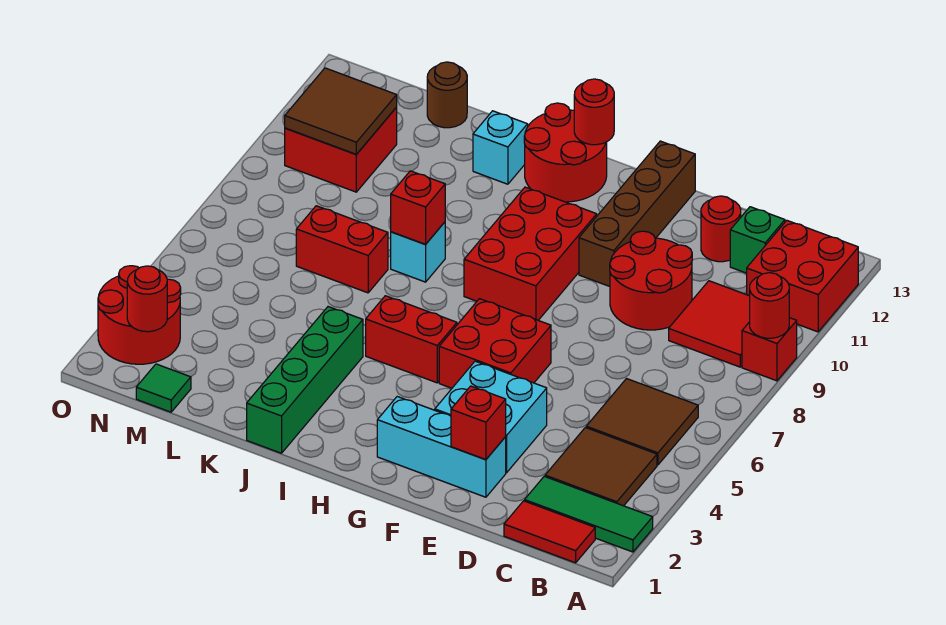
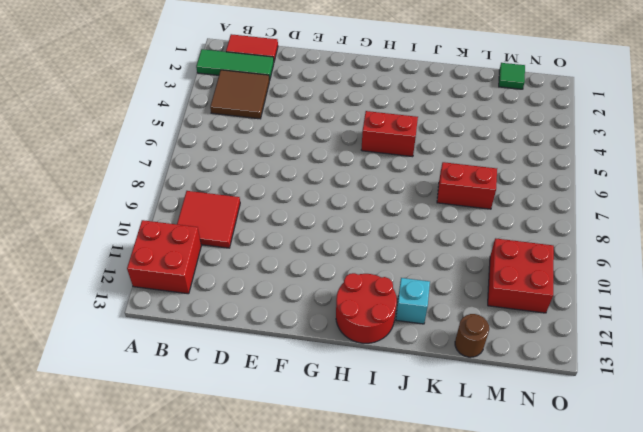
none -> red brick A9 level 1
none -> brown tile B5:C6 level 1
none -> green brick C12 level 1
none -> red round brick D9:E10 level 1

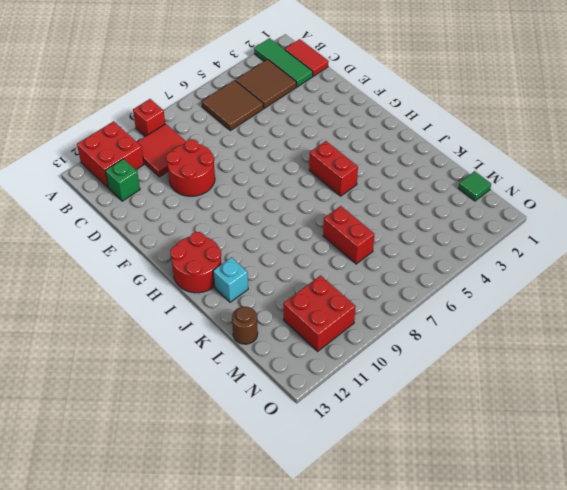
none -> red round brick D12 level 1
none -> cyan brick E2:G2 level 1
none -> cyan brick E3:F4 level 1
none -> red brick F5:G6 level 1

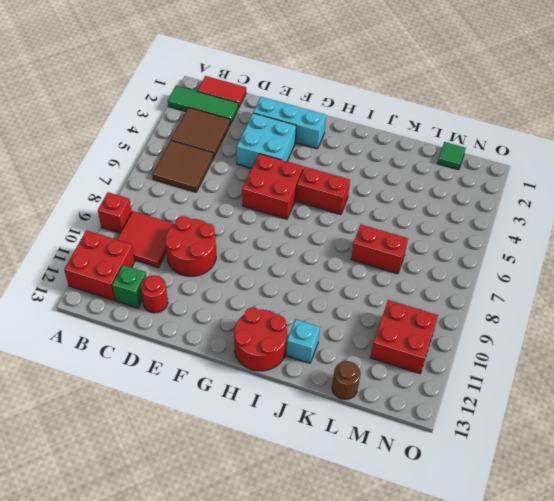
none -> brown brick F10:F13 level 1
none -> red brick G8:H10 level 1
none -> green brick J1:J4 level 1
none -> cyan brick J8 level 1

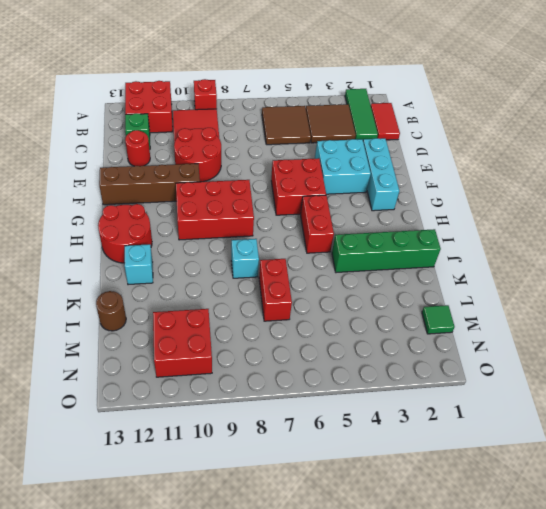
none -> red round brick N2:O3 level 1
none -> red round brick A9 level 2
none -> red brick E2 level 2
none -> red round brick H13 level 2

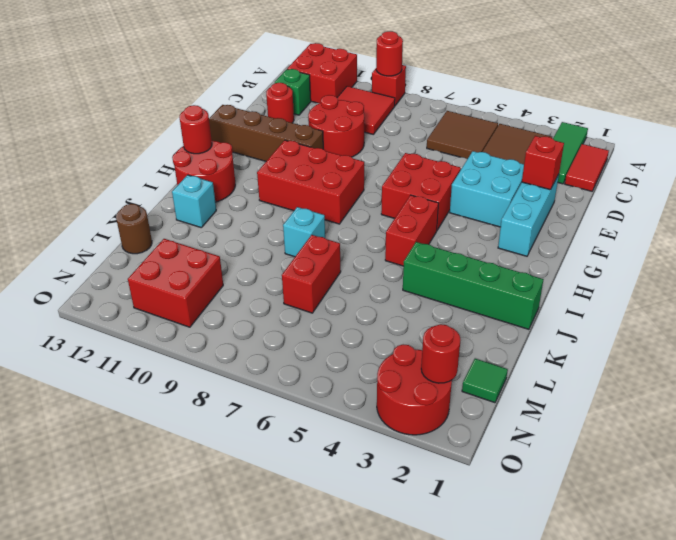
none -> red brick J8 level 2
none -> brown tile M10:N11 level 2

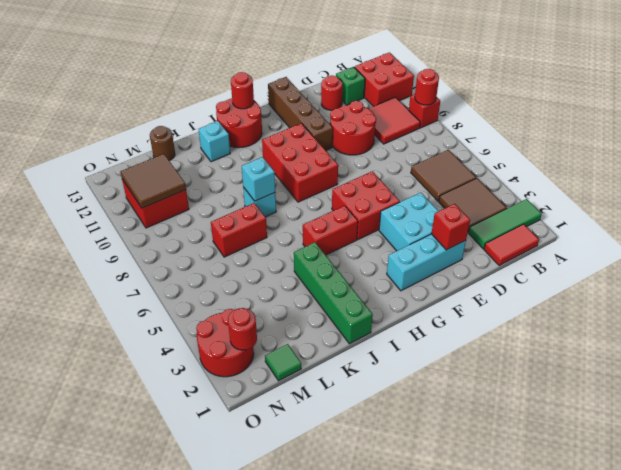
cyan brick J8 level 2 -> red brick J8 level 2

